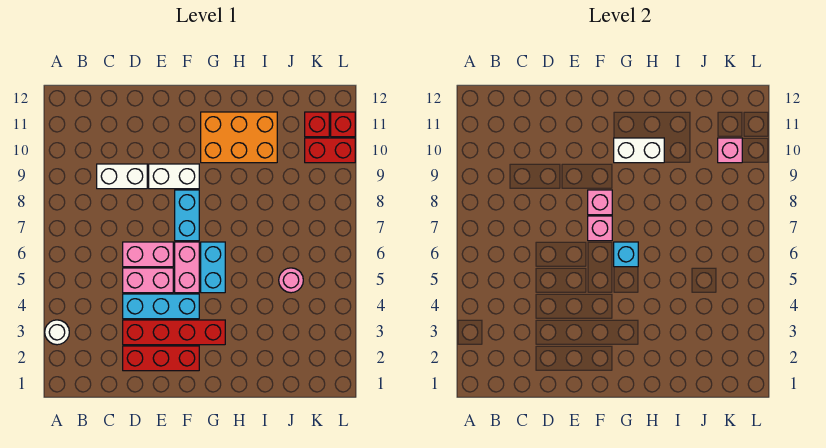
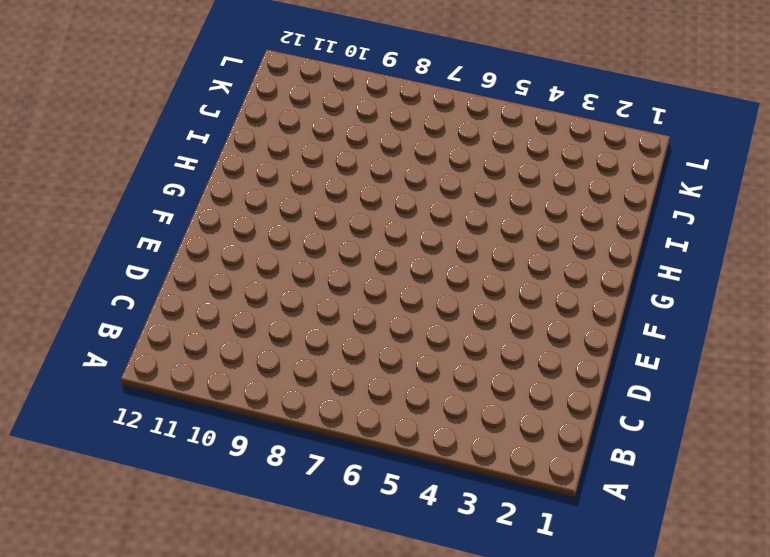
none -> white round brick A3 level 1
none -> white brick C9:D9 level 1
none -> red brick D2:F2 level 1

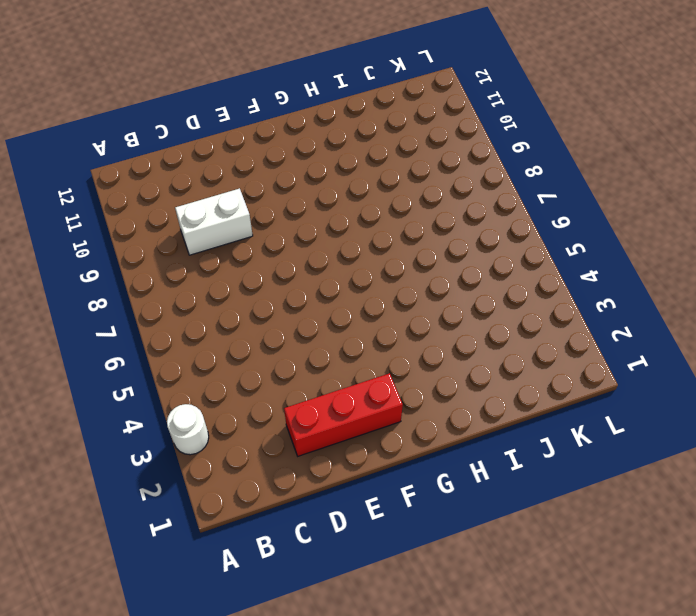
none -> red brick D3:G3 level 1
none -> cyan brick D4:F4 level 1
none -> pink brick D5:E5 level 1

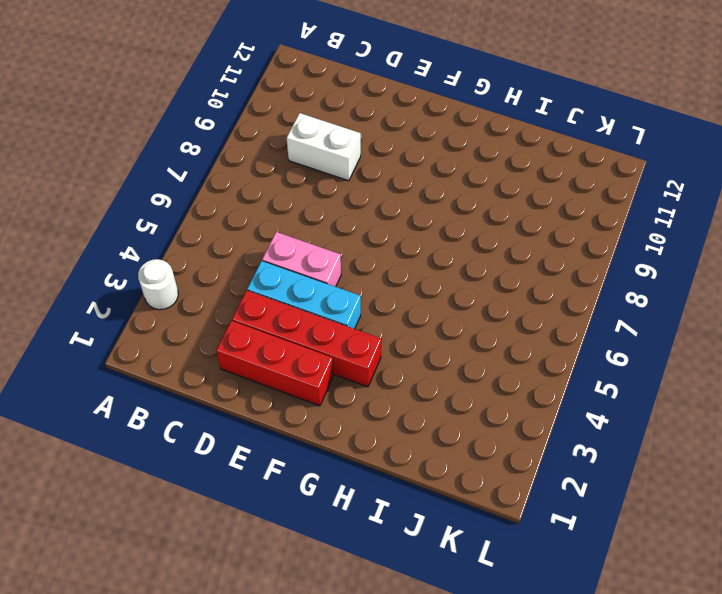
none -> pink brick D6:E6 level 1
none -> white brick E9:F9 level 1
none -> pink brick F5:F6 level 1

